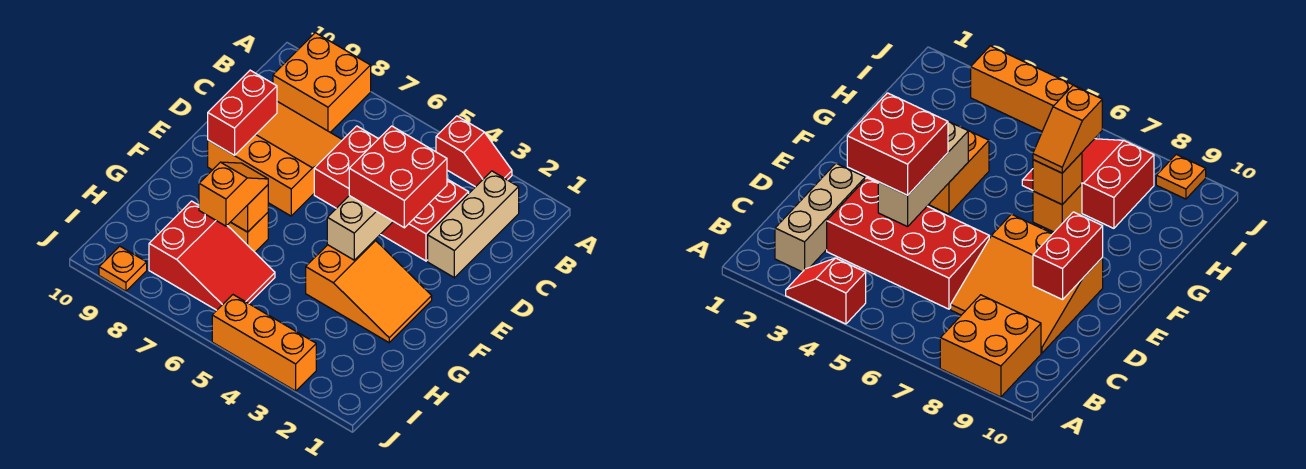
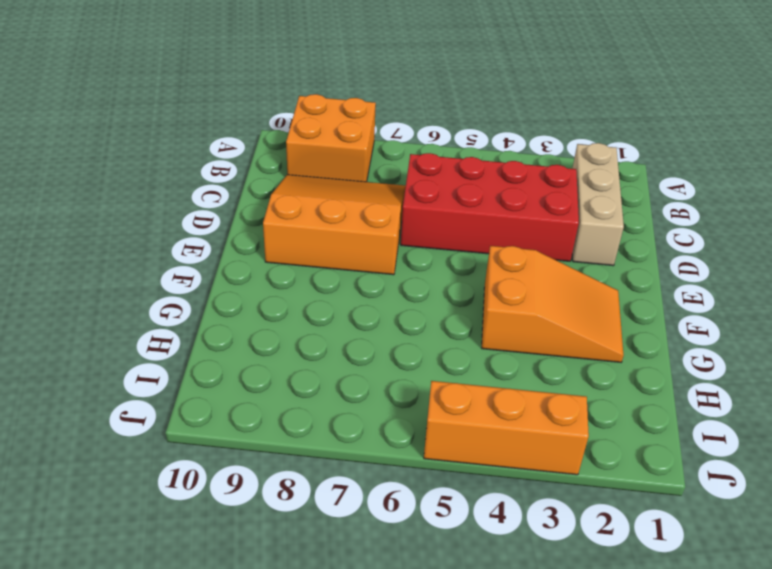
none -> red slope A3:A4 level 1 top 4
none -> orange brick G7 level 1
none -> red slope H6:I8 level 1 top 8

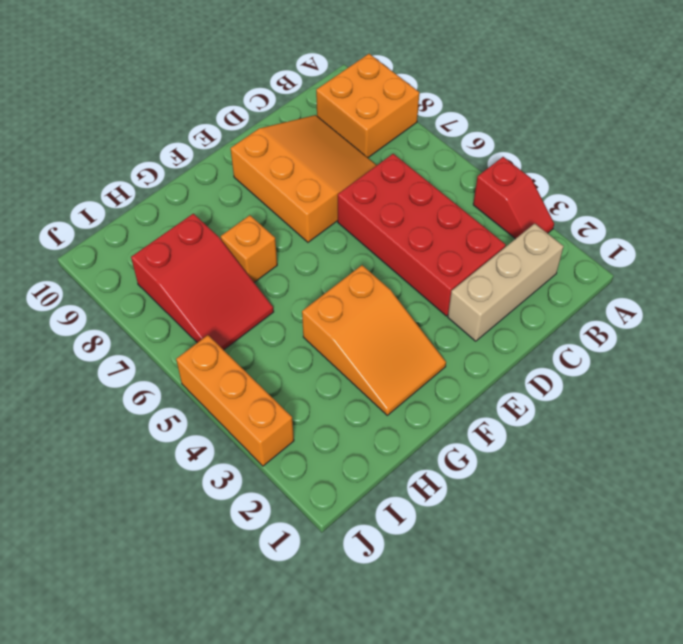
none -> orange plate J9 level 1
none -> tan brick D4:F4 level 2
none -> red brick D9:E9 level 2

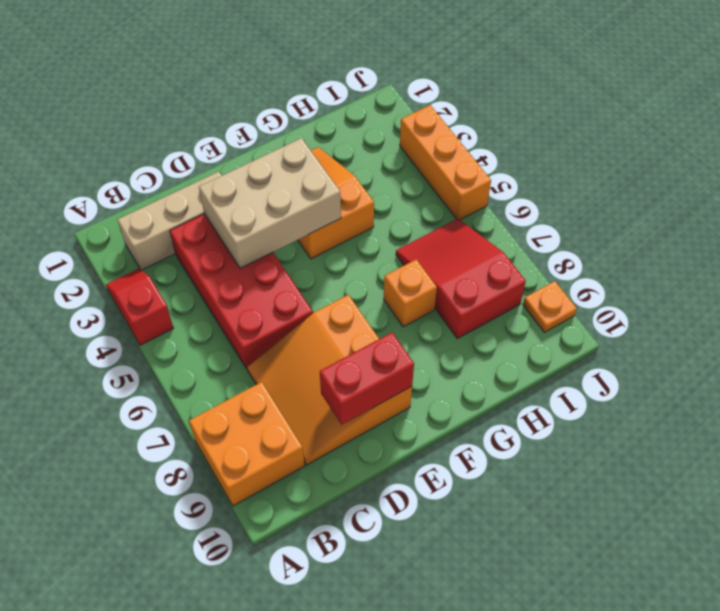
tan brick D3:F4 level 2 -> tan brick D4:F4 level 2
none -> orange brick G7 level 2
none -> red brick D3:E4 level 3
none -> orange slope G7:H7 level 3 top H

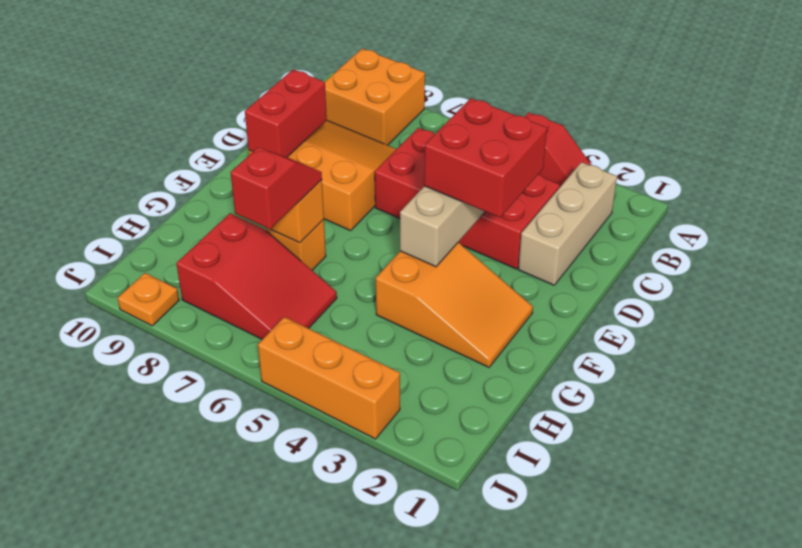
red slope G7:H7 level 3 top H -> orange slope G7:H7 level 3 top H

